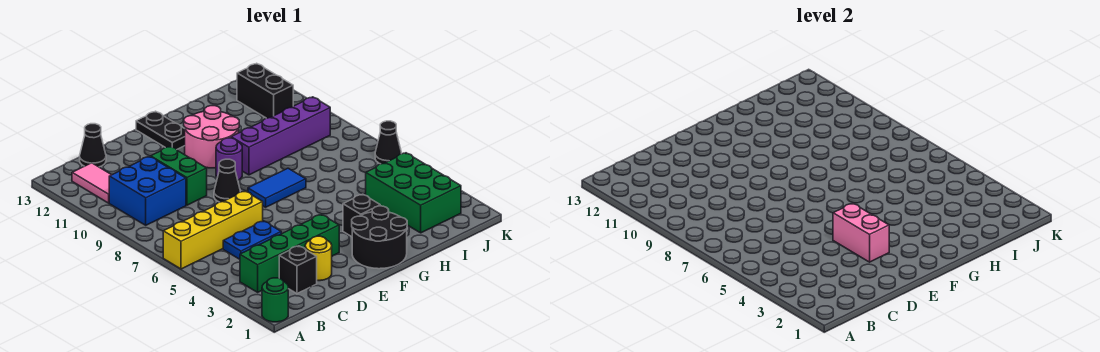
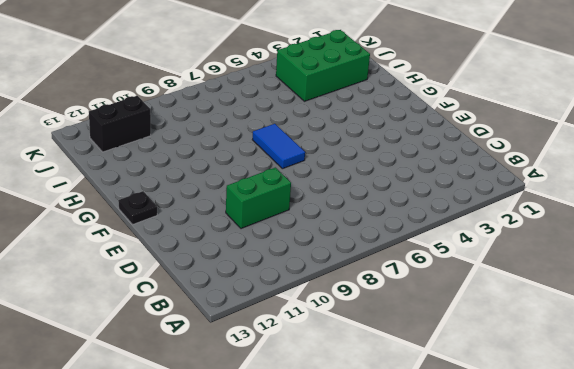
black plate F13 level 1 -> black plate F12:F13 level 1
none -> green round brick A1 level 1
none -> yellow brick A6:D6 level 1
none -> green brick B3:E3 level 1

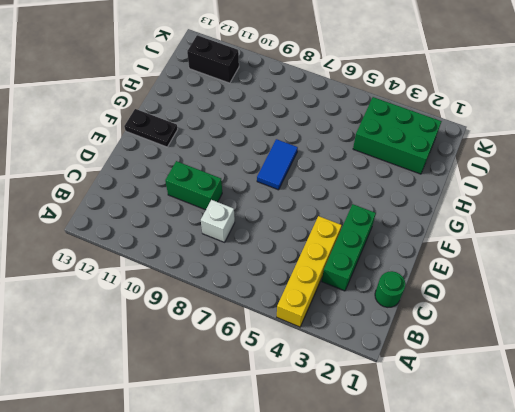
yellow brick A4:D4 level 1 -> yellow brick A6:D6 level 1
green round brick C1 level 1 -> green round brick A1 level 1
green brick C3:E3 level 1 -> green brick B3:E3 level 1
white brick C8 level 1 -> none
none -> blue brick B9:C10 level 1
none -> pink tile B11:B12 level 1
none -> black brick C2 level 1

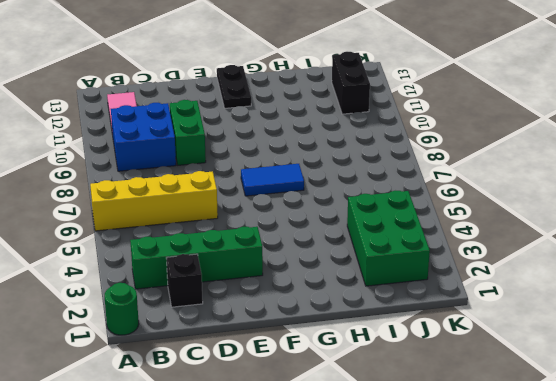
none -> blue plate C5:D5 level 1
none -> black cone C13 level 1
none -> yellow round brick D2 level 1

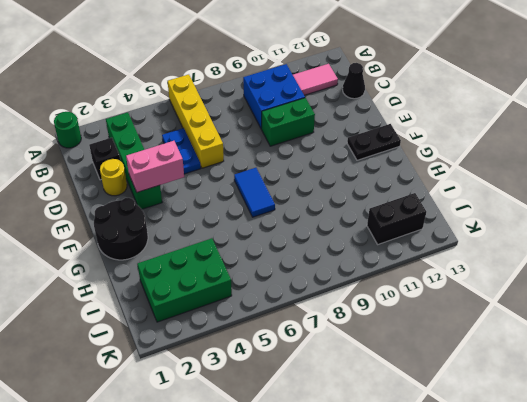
none -> black cone E8 level 1
none -> purple round brick F9 level 1
none -> pink round brick F10:G11 level 1

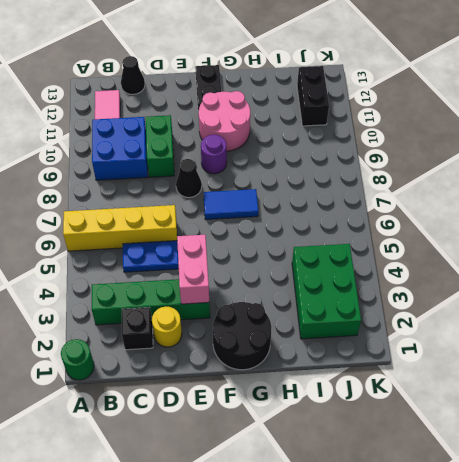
none -> black brick G3 level 1
none -> purple brick G9:J9 level 1
none -> black cone K6 level 1

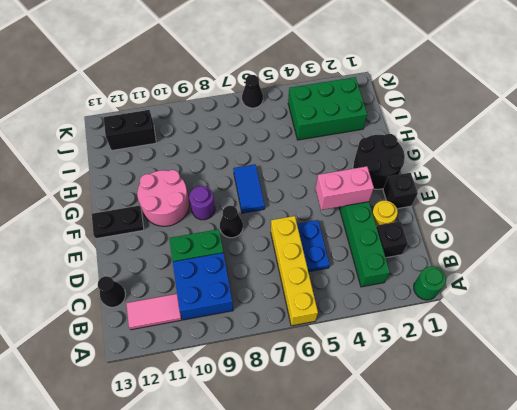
black brick E1 level 1 -> black brick G3 level 1
none -> purple brick G9:J9 level 1

